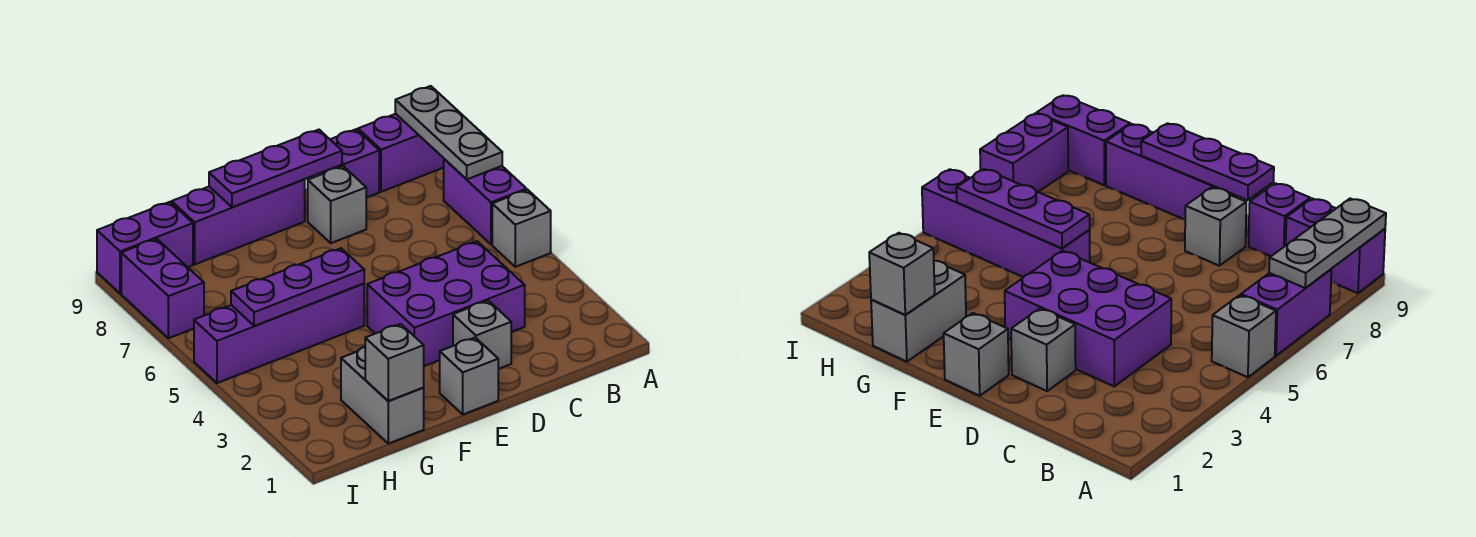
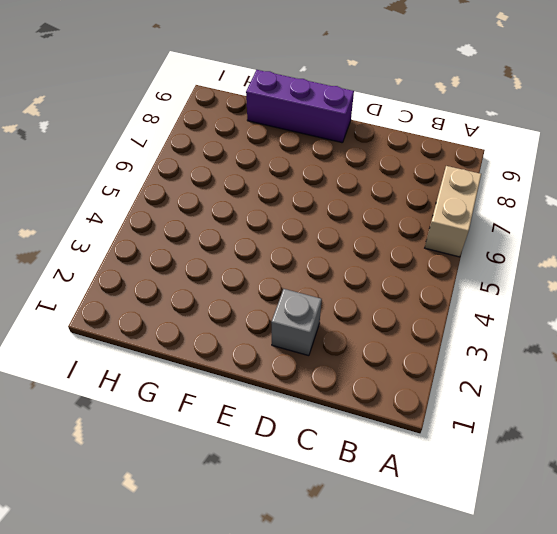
tan brick A6:A7 level 1 -> purple brick A6:A7 level 1
none -> grey brick A5 level 1
none -> purple brick A9:B9 level 1
none -> purple brick C3:E4 level 1

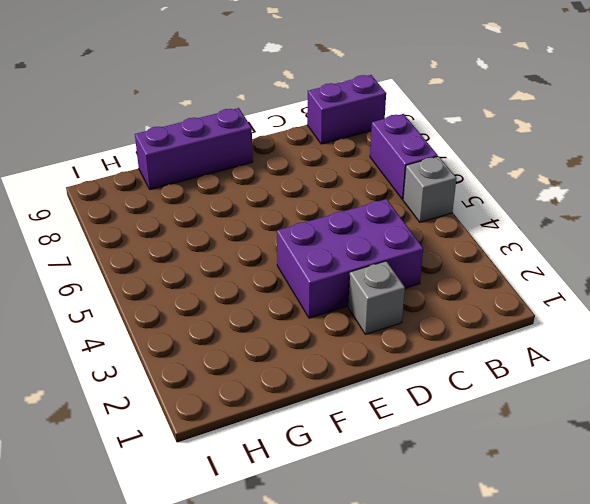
none -> purple brick C9 level 1
none -> grey brick D8 level 1
none -> grey brick E1 level 1

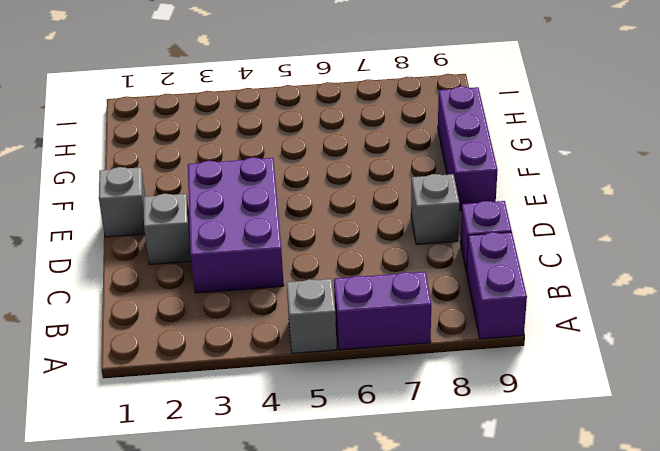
none -> purple brick F5:I5 level 1
none -> grey brick G1:G2 level 1
none -> purple brick H9:I9 level 1

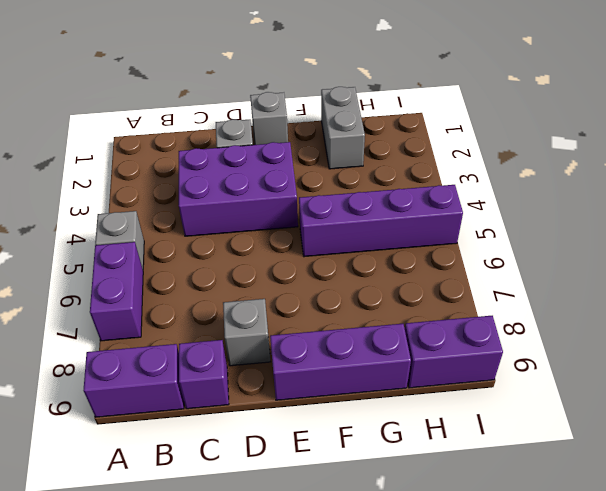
none -> purple brick I7:I8 level 1
none -> grey plate A7:A9 level 2
none -> purple plate D9:F9 level 2

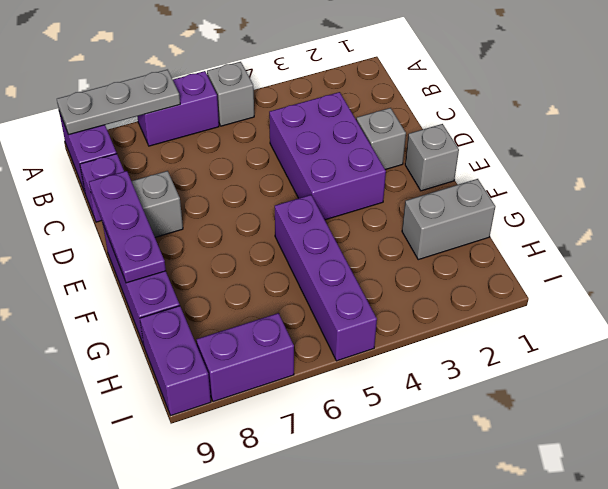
none -> purple plate F5:H5 level 2
none -> grey brick G1 level 2

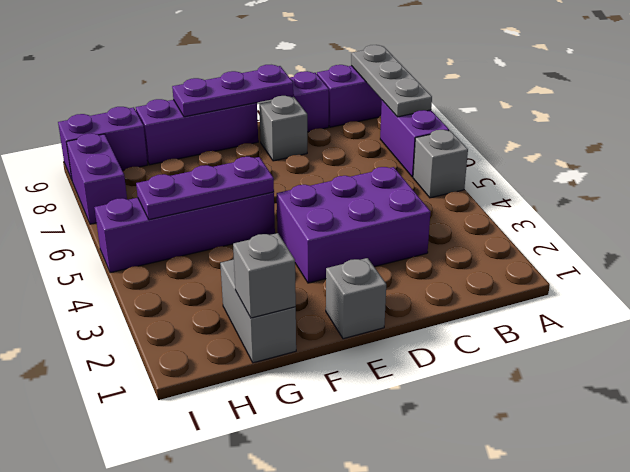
none -> grey brick D2 level 1

